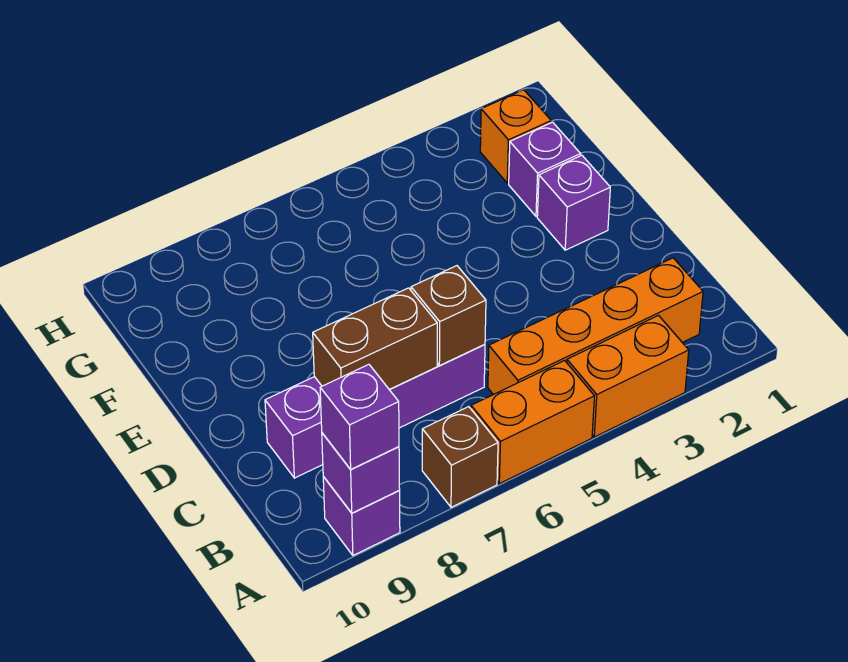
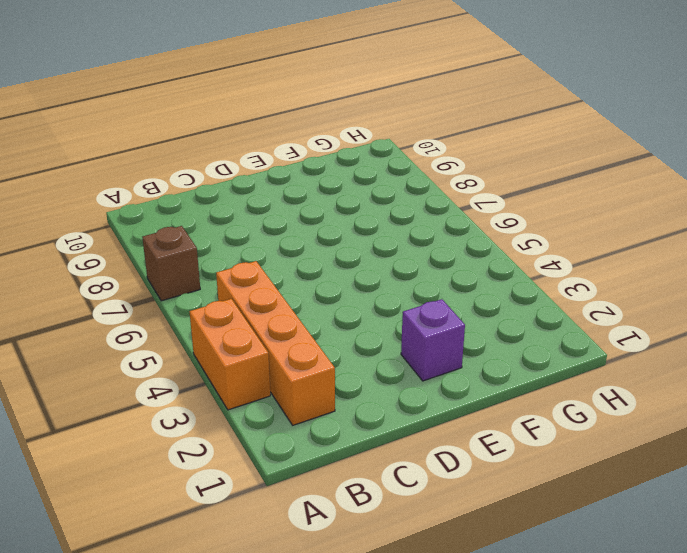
none -> orange brick A5:A6 level 1
none -> purple brick A9 level 1
none -> purple brick C6:C9 level 1

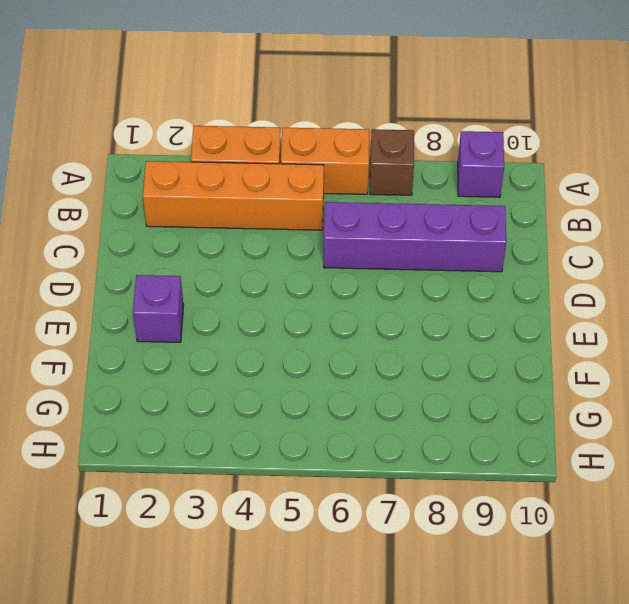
none -> purple brick F2 level 1
none -> orange brick G2 level 1
none -> purple brick A9 level 2

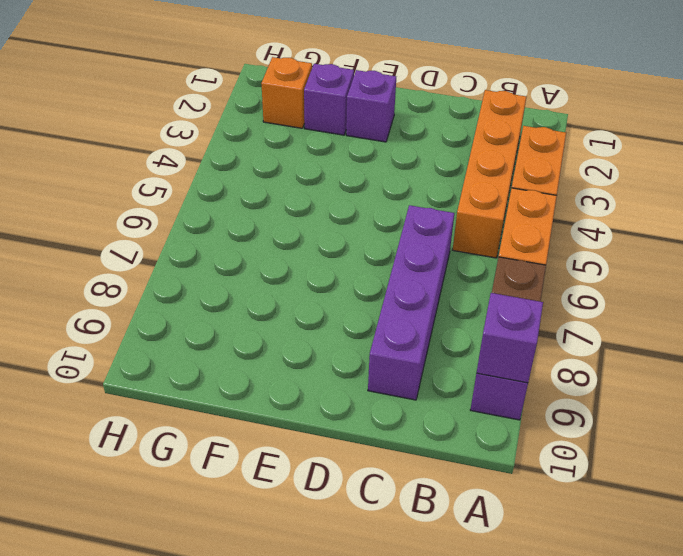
none -> brown brick C6 level 2
none -> brown brick C7:C8 level 2
none -> purple brick A9 level 3

